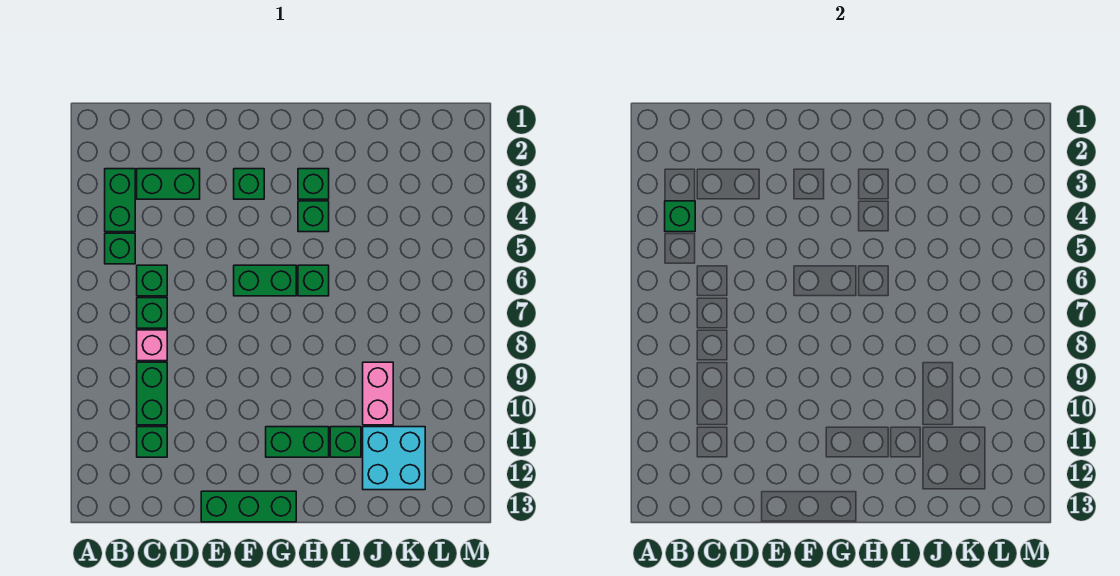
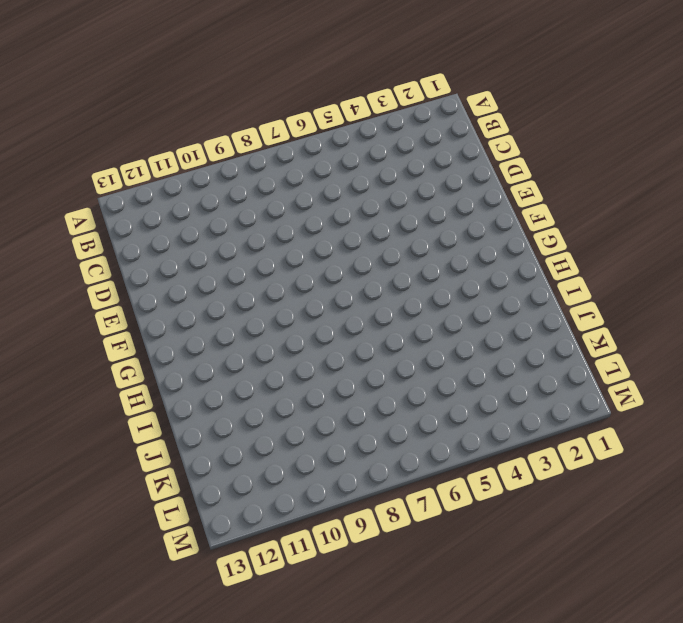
none -> green brick B3:B4 level 1
none -> green brick B5 level 1
none -> green brick C3:D3 level 1

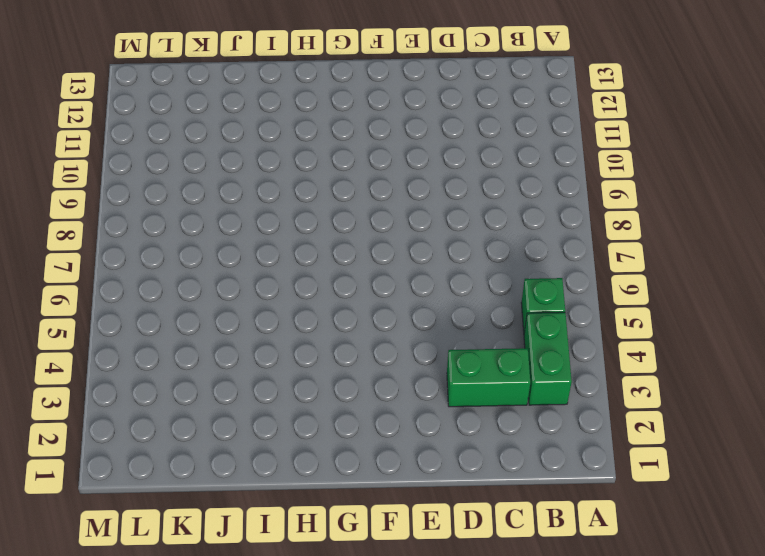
none -> green brick C6 level 1
none -> green brick C7 level 1
none -> pink brick C8 level 1

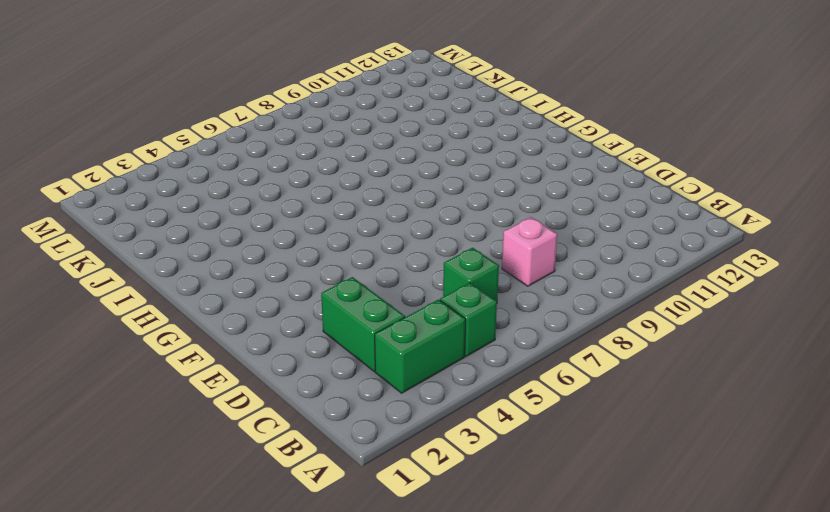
none -> green brick C7 level 1
none -> green brick C9:C10 level 1
none -> green brick C11 level 1

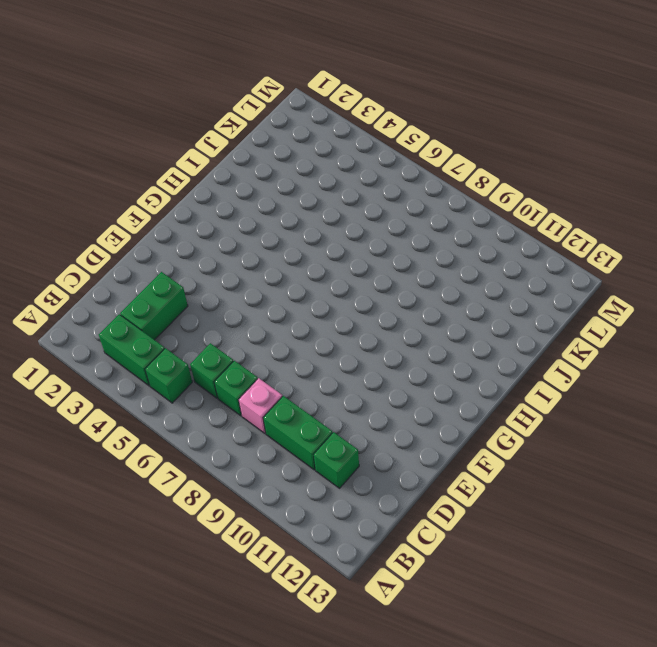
none -> green brick E13:G13 level 1
none -> green brick F3 level 1
none -> green brick F6:G6 level 1

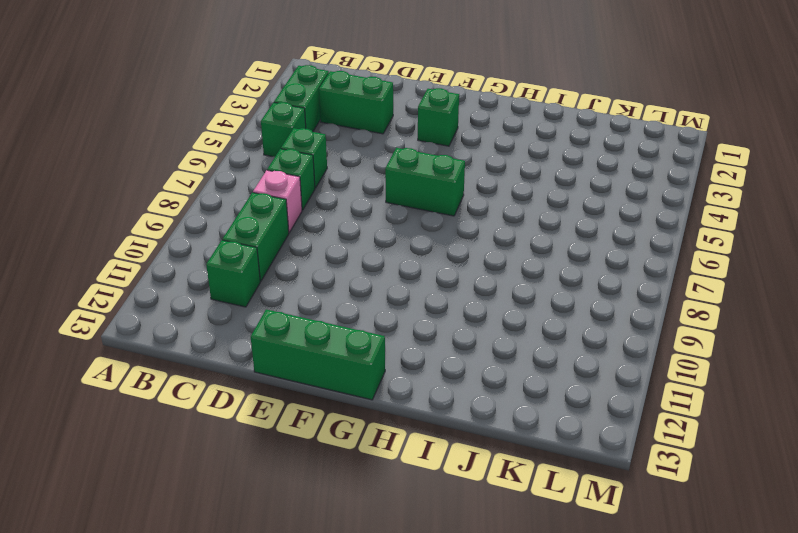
none -> green brick G11:H11 level 1
none -> green brick H3 level 1
none -> green brick H4 level 1

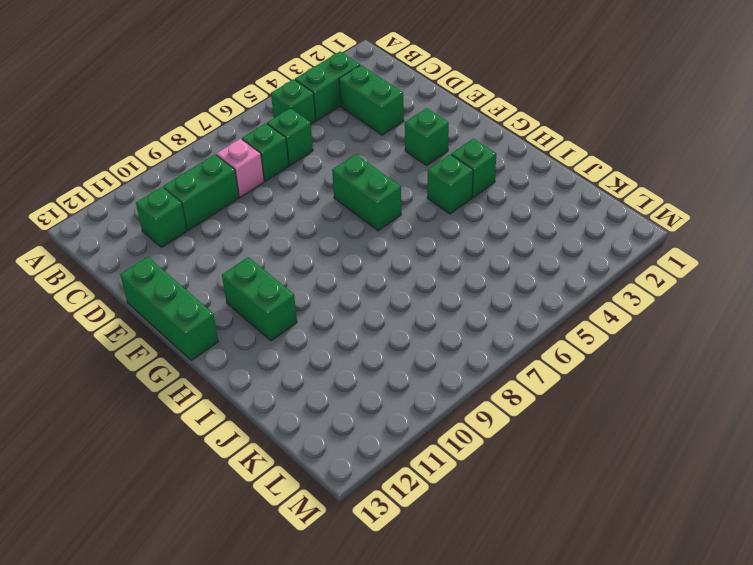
none -> green brick H6 level 1
none -> green brick I11 level 1
none -> pink brick J9:J10 level 1

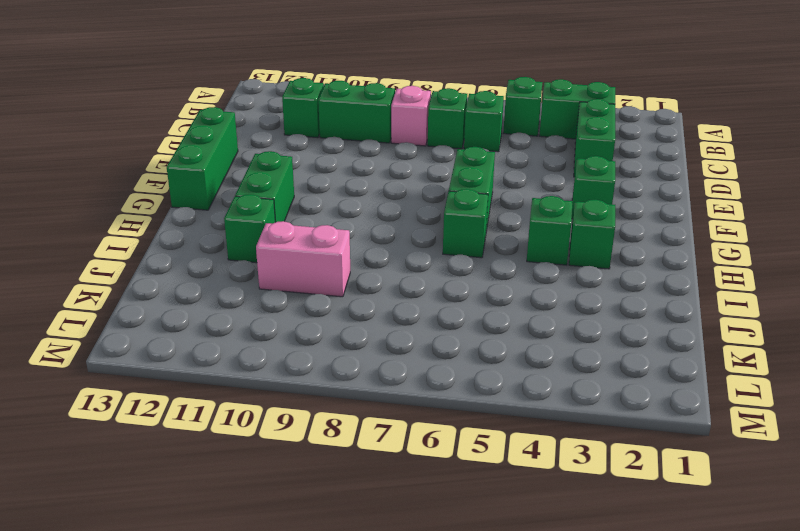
none -> cyan brick J11:K12 level 1
none -> green brick B4 level 2

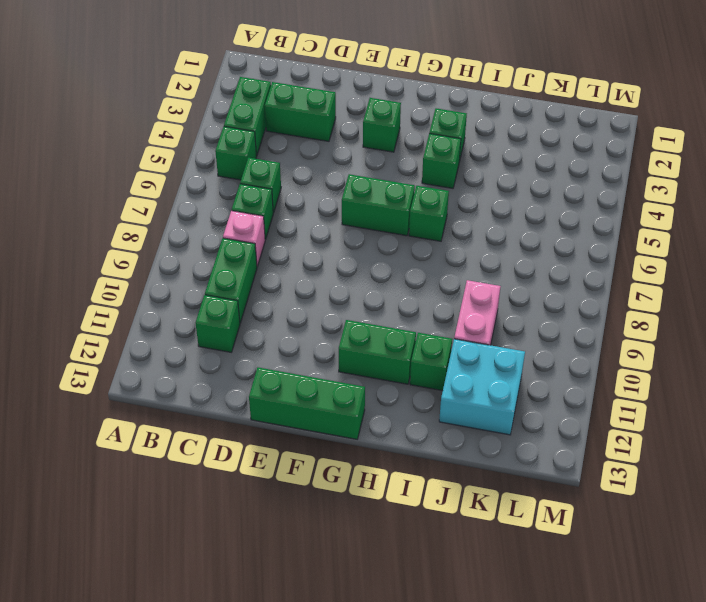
none -> green brick B4 level 2

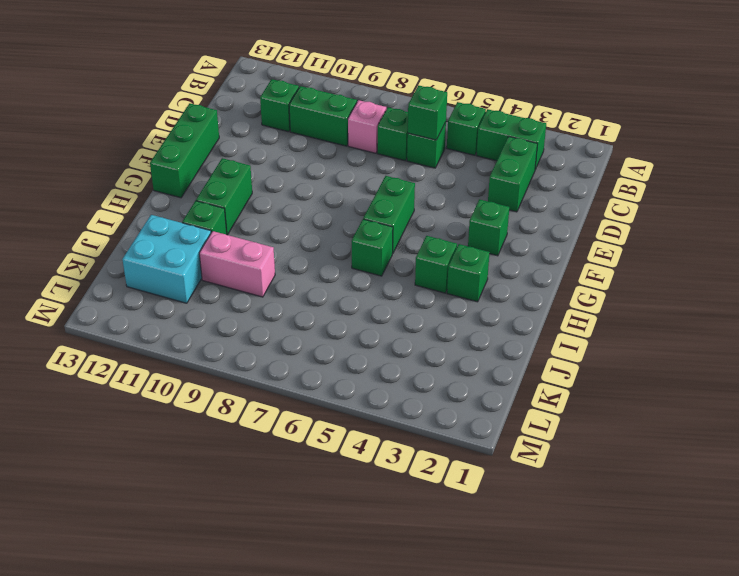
green brick C6 level 2 -> green brick B4 level 2

